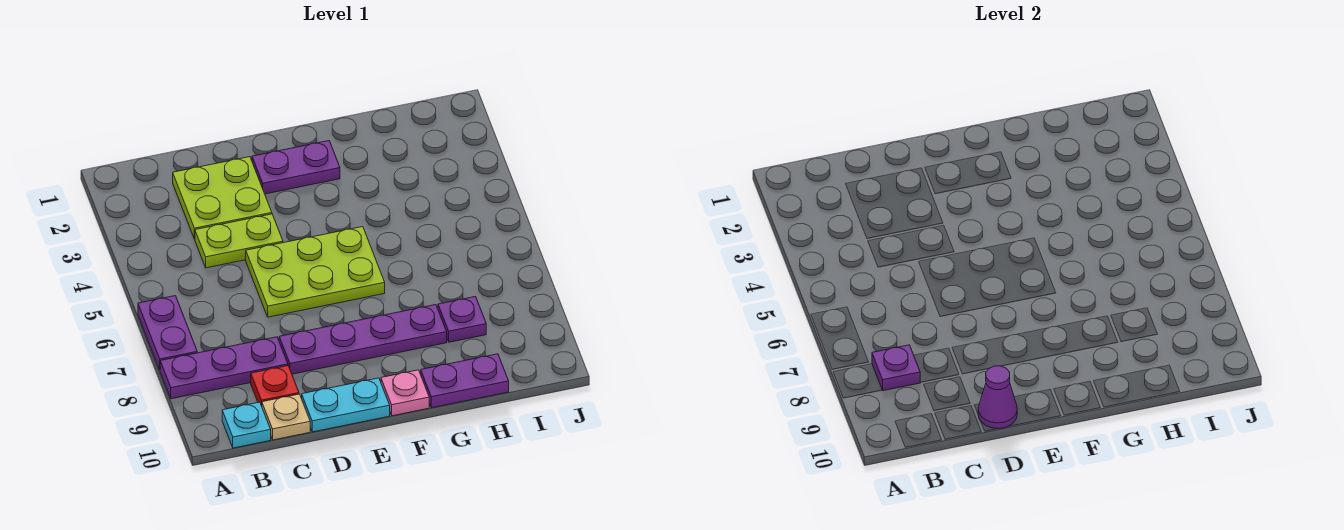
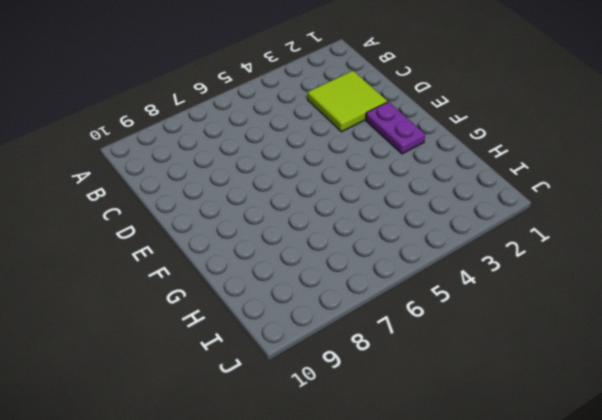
lime tile C2:D3 level 1 -> lime plate C2:D3 level 1
none -> purple plate A6:A7 level 1
none -> purple plate A8:C8 level 1
none -> cyan plate B10 level 1

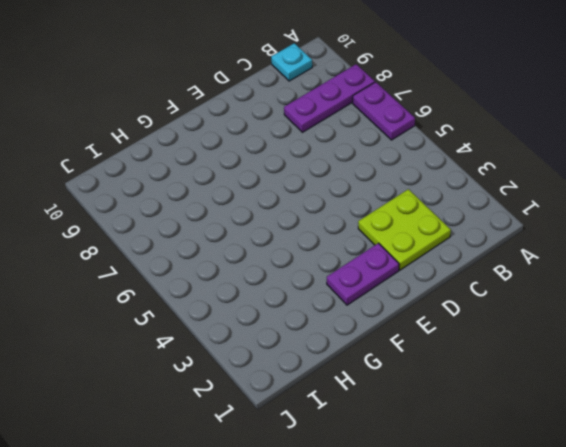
none -> lime plate C4:D4 level 1
none -> red plate C9 level 1
none -> tan plate C10 level 1

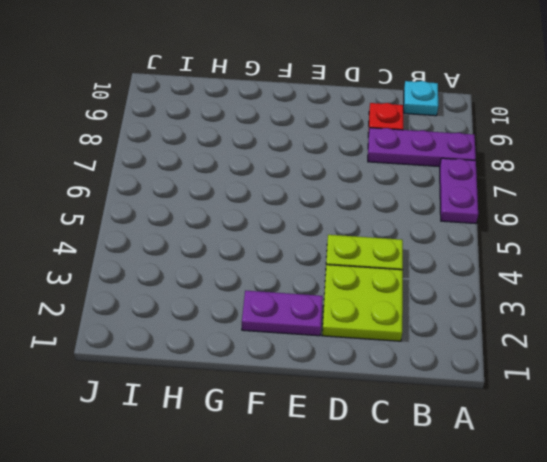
none -> tan plate C10 level 1
none -> lime plate D5:F6 level 1
none -> purple plate D8:G8 level 1

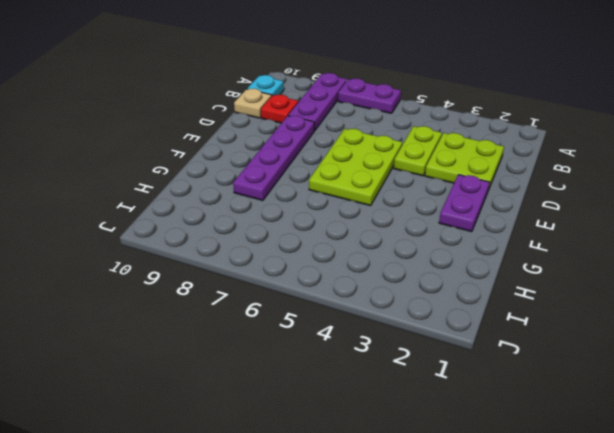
none -> cyan plate D10:E10 level 1
none -> pink plate F10 level 1
none -> purple plate G10:H10 level 1

